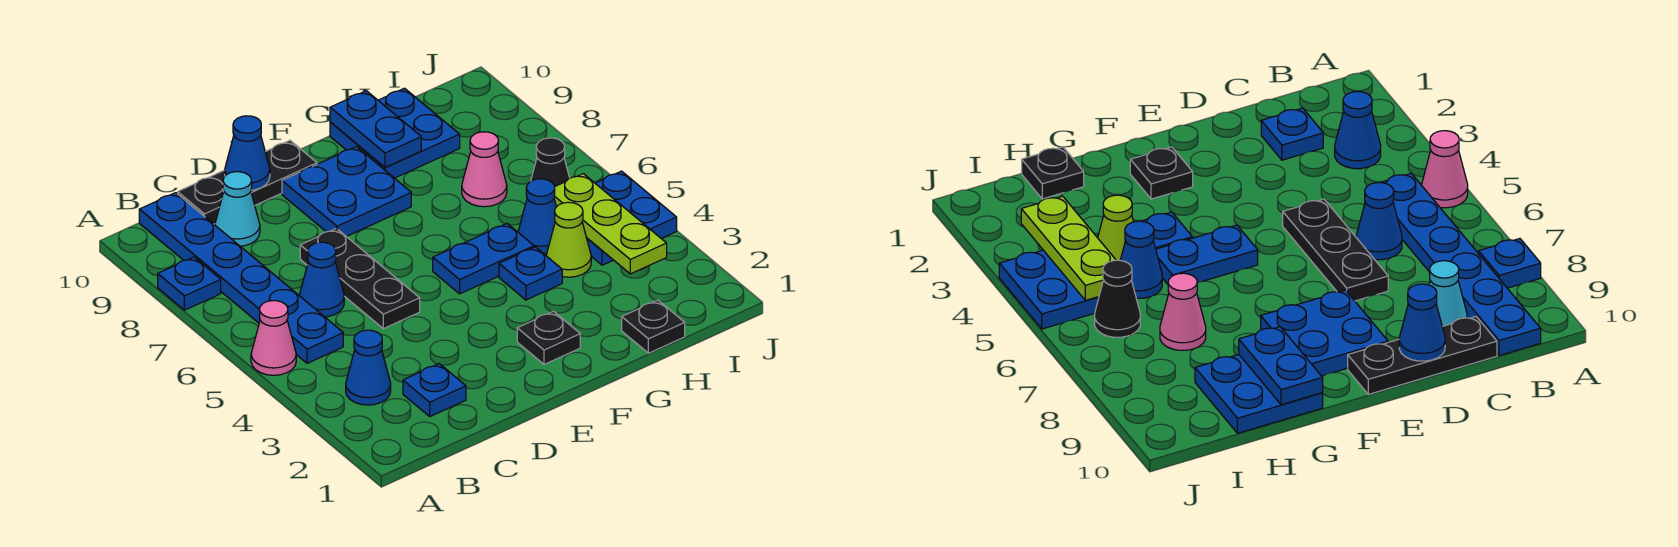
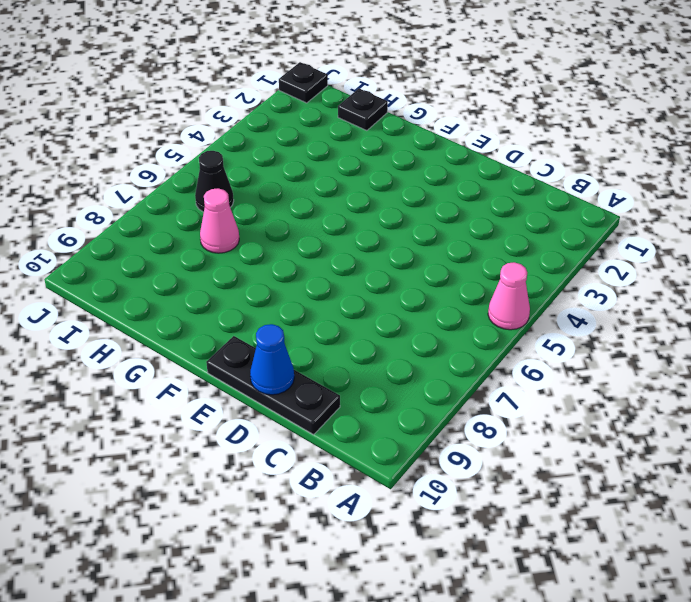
black plate J1 level 1 -> black plate F2 level 1
none -> blue plate A8 level 1
none -> blue cone B3 level 1
none -> blue plate B5:B10 level 1

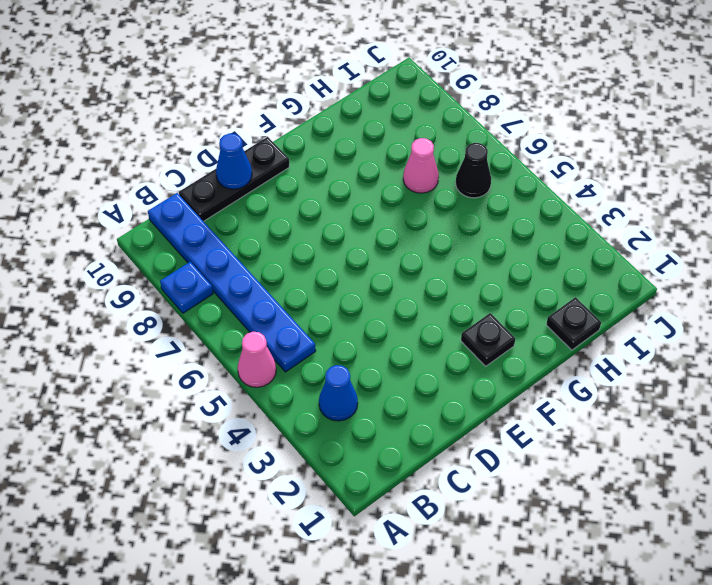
none -> blue plate C2 level 1
none -> blue cone C6 level 1
none -> cyan cone C9 level 1

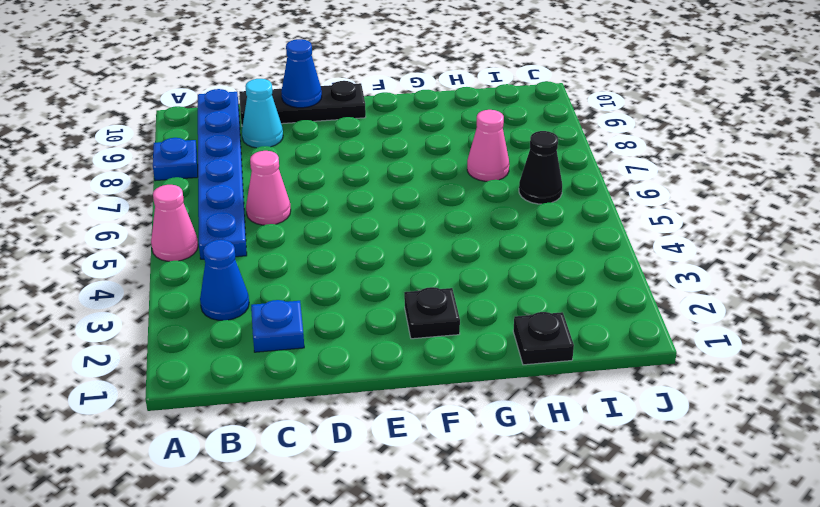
pink cone C6 level 1 -> blue cone C6 level 1
none -> black plate D5:D7 level 1
none -> blue plate E8:F9 level 1
none -> blue plate F5:G5 level 1

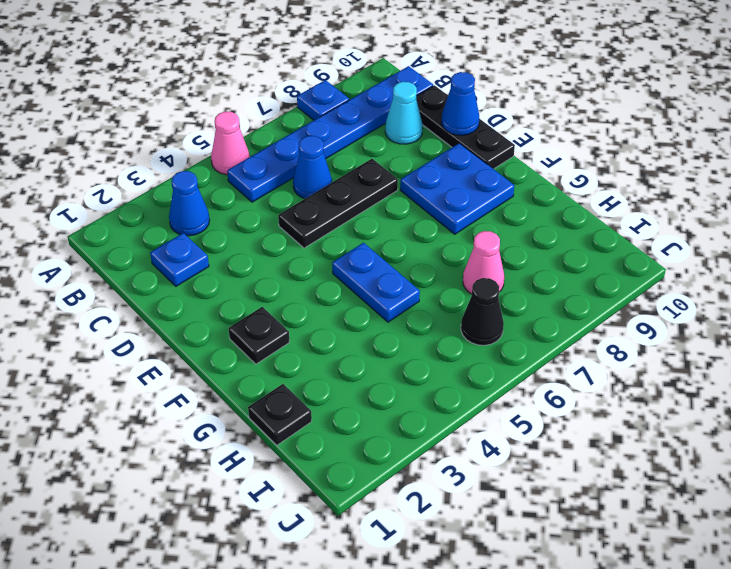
none -> blue plate G4 level 1
none -> blue plate G9:H10 level 1
none -> lime cone H4 level 1

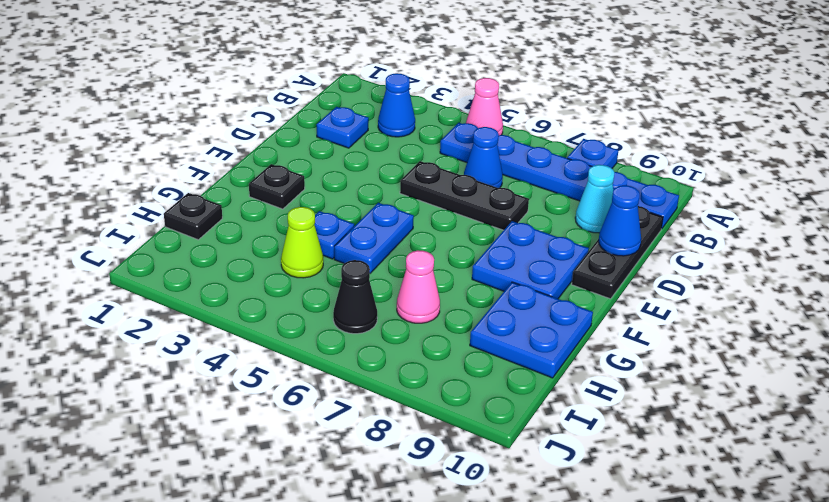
none -> blue cone H5 level 1
none -> blue plate I4:J5 level 1
none -> blue plate G9:G10 level 2

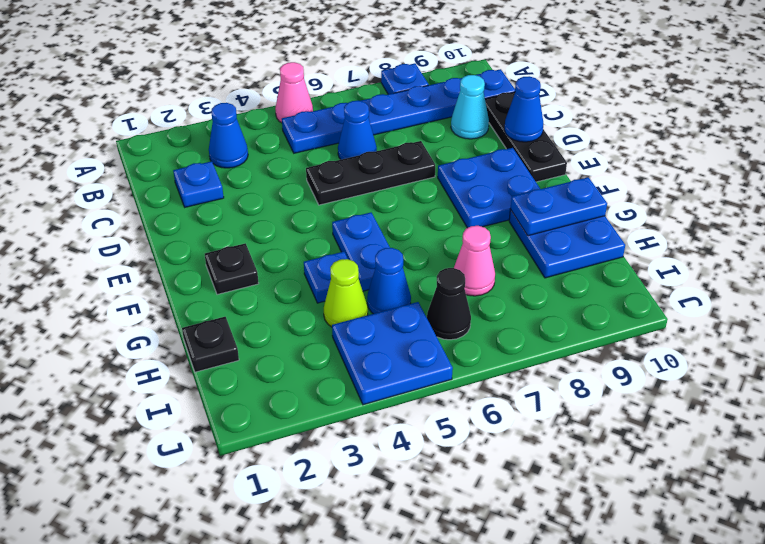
none -> lime plate I3:I5 level 2

